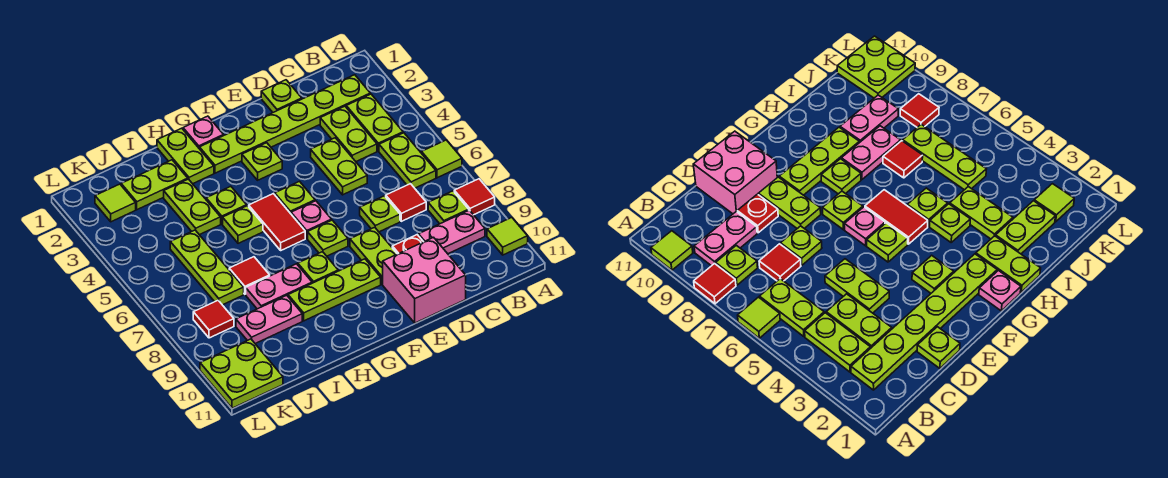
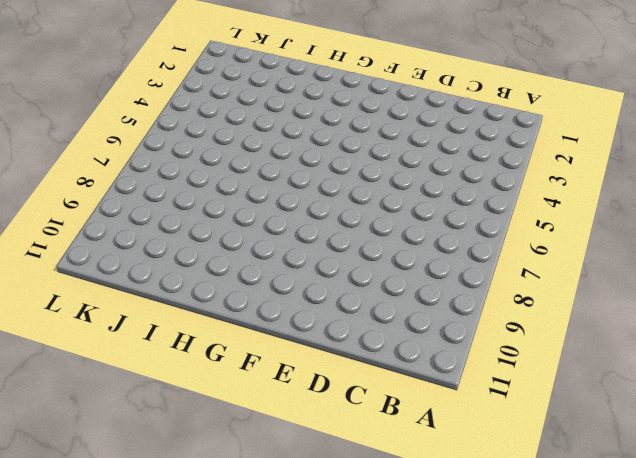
none -> lime tile A6 level 1
none -> red tile A8 level 1
none -> lime tile A10 level 1
none -> lime plate B2:G2 level 1

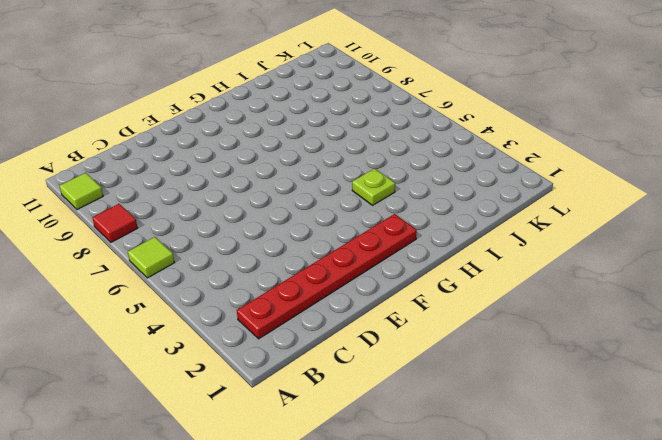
red plate B2:G2 level 1 -> lime plate B2:G2 level 1
none -> lime plate B3:B4 level 1
none -> lime plate B5:B6 level 1
none -> lime plate B8 level 1
none -> pink plate B9:C9 level 1

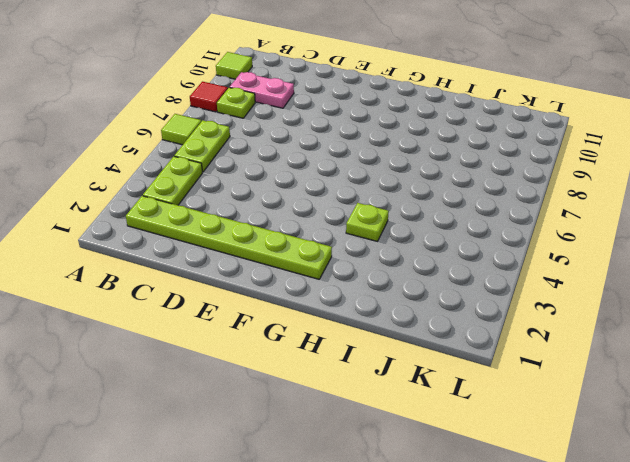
none -> lime plate C3:C4 level 1
none -> red tile C7 level 1
none -> lime plate D1 level 1
none -> lime plate D4:D5 level 1

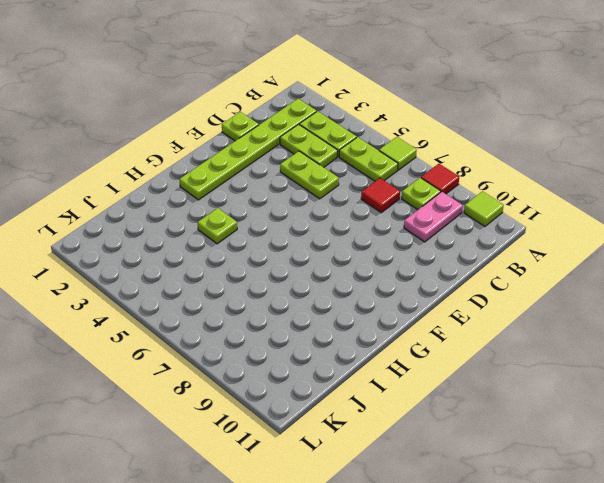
none -> lime plate D7 level 1
none -> red plate D9 level 1
none -> pink brick D10:E11 level 1
none -> lime plate E8:E9 level 1

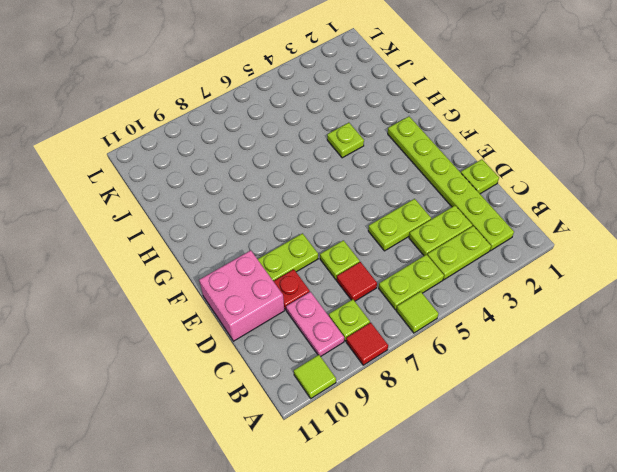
none -> lime plate F3 level 1
none -> lime plate F5 level 1
none -> pink plate F6 level 1
none -> lime plate F7 level 1

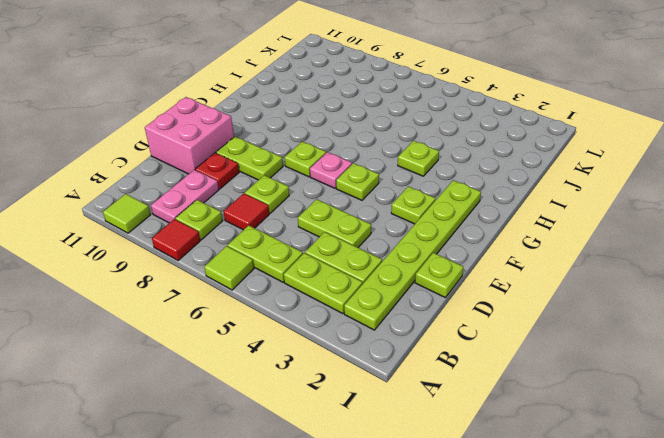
none -> lime plate F9:H9 level 1
none -> pink plate G1 level 1
none -> red tile G5:G6 level 1
none -> lime plate G8 level 1

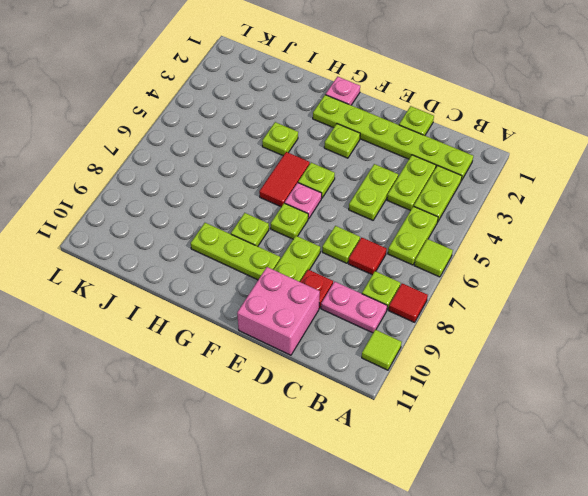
none -> lime plate H1:H2 level 1
none -> lime plate H5 level 1
none -> pink plate H8:I8 level 1
none -> lime plate I2:J2 level 1

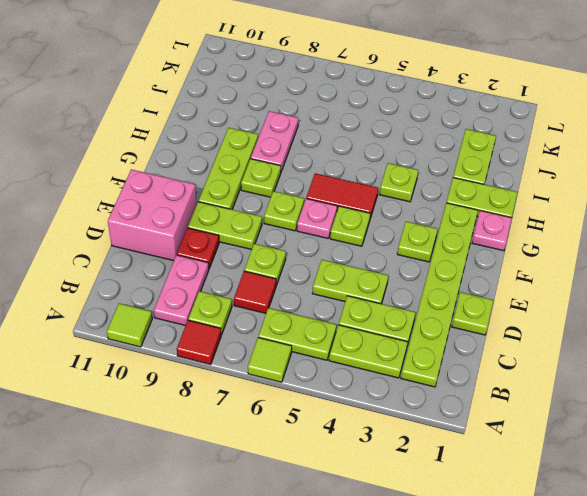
none -> lime plate H5 level 1
none -> lime plate I3:I4 level 1
none -> red tile I7 level 1
none -> pink plate I9:J9 level 1

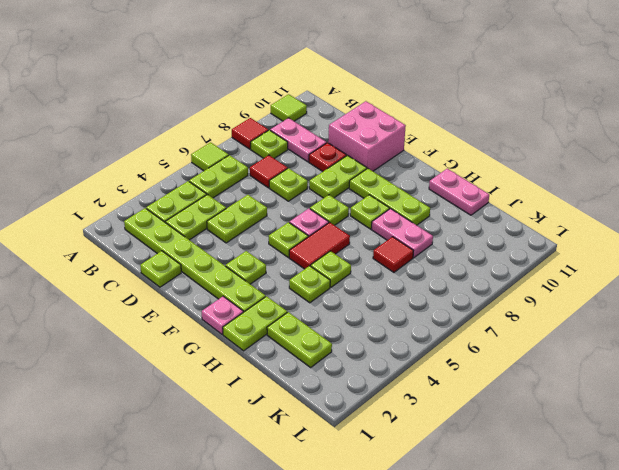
pink plate H11:I11 level 1 -> pink plate I9:J9 level 1
none -> lime plate I3:I4 level 1
none -> lime plate J5:J7 level 1
none -> lime tile K2 level 1
none -> red tile K8 level 1

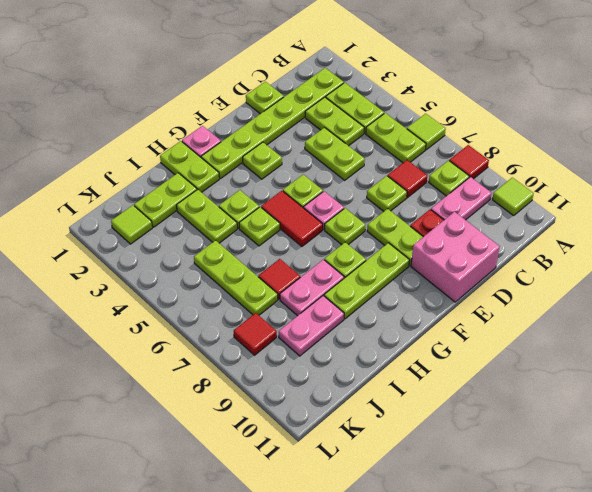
none -> lime plate K10:L11 level 1

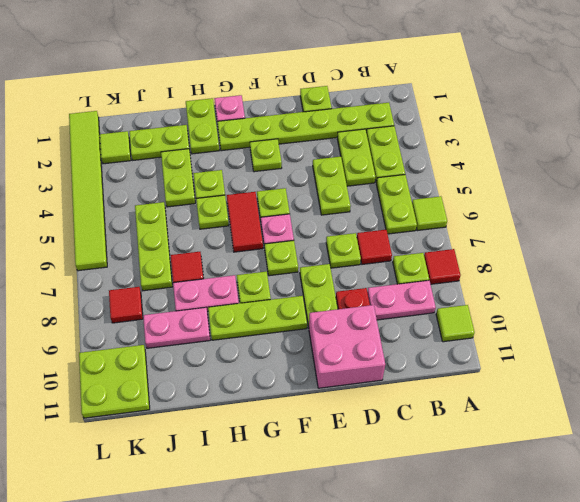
lime tile L1:L6 level 1 -> none

